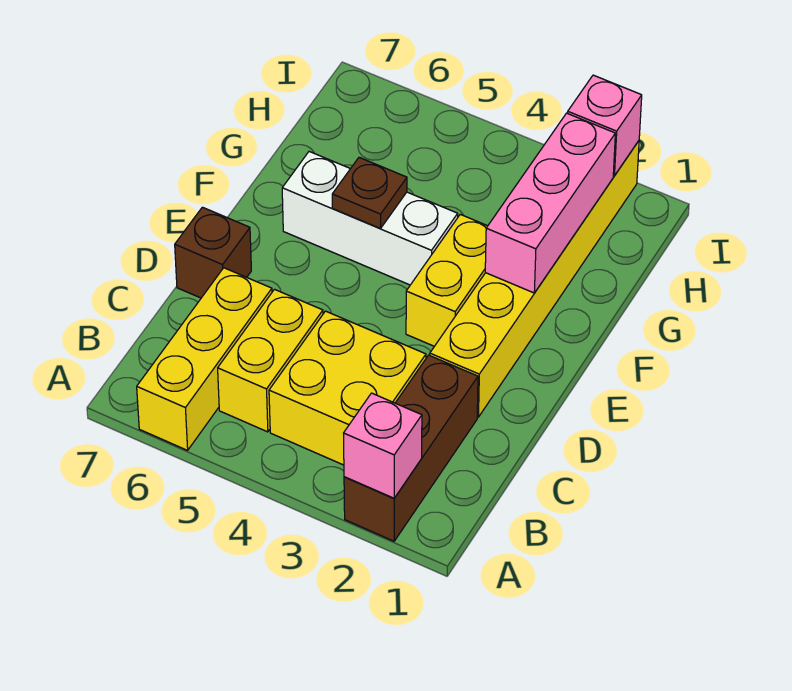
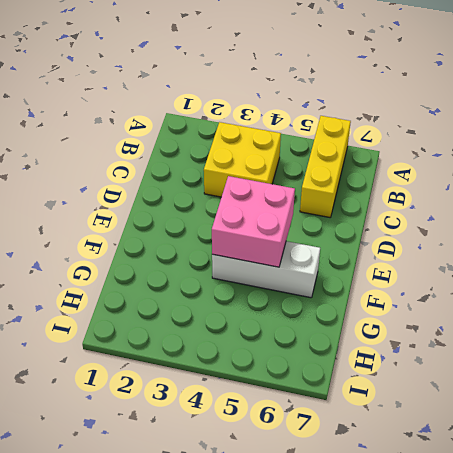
pink brick E4:F5 level 2 -> brown plate F5 level 2
none -> brown brick A2:C2 level 1
none -> yellow brick B5:C5 level 1
none -> yellow brick D2:I2 level 1

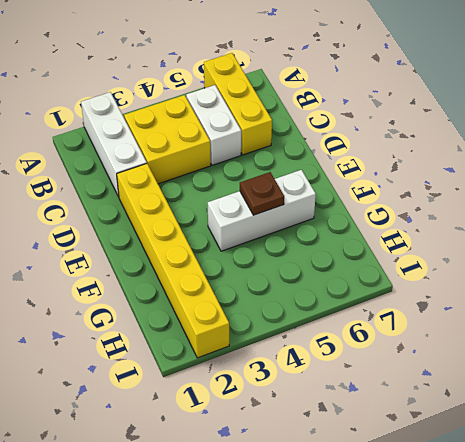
white brick A2:C2 level 1 -> brown brick A2:C2 level 1
white brick B5:C5 level 1 -> yellow brick B5:C5 level 1
none -> brown brick D7 level 1
none -> yellow brick E3:F3 level 1
none -> pink brick A2 level 2

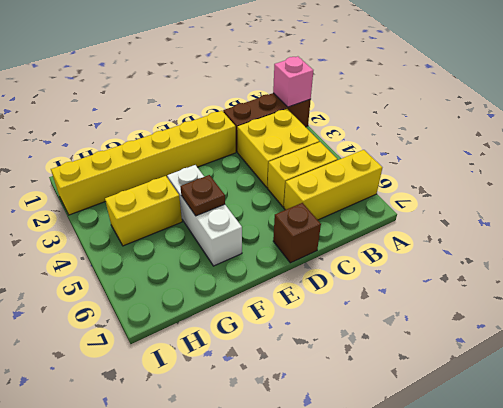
yellow brick G4:H4 level 1 -> yellow brick E3:F3 level 1
none -> pink brick F2:H2 level 2
none -> pink brick I2 level 2

